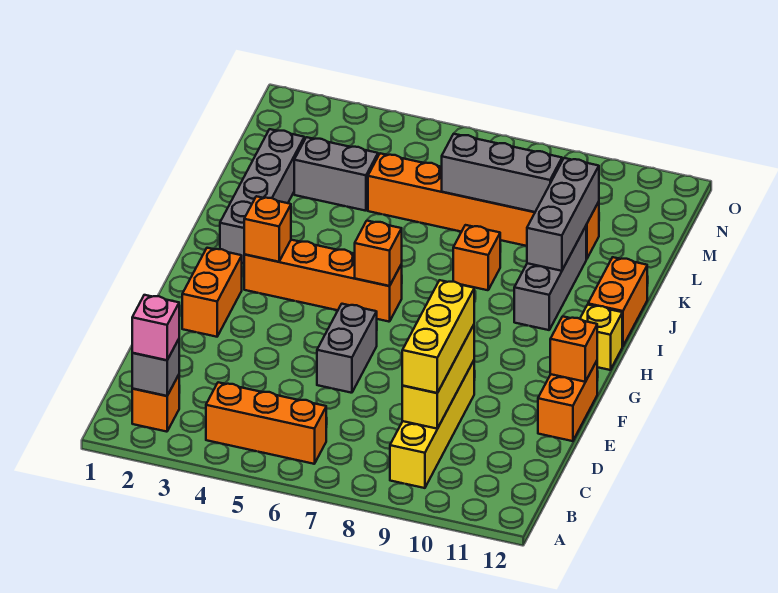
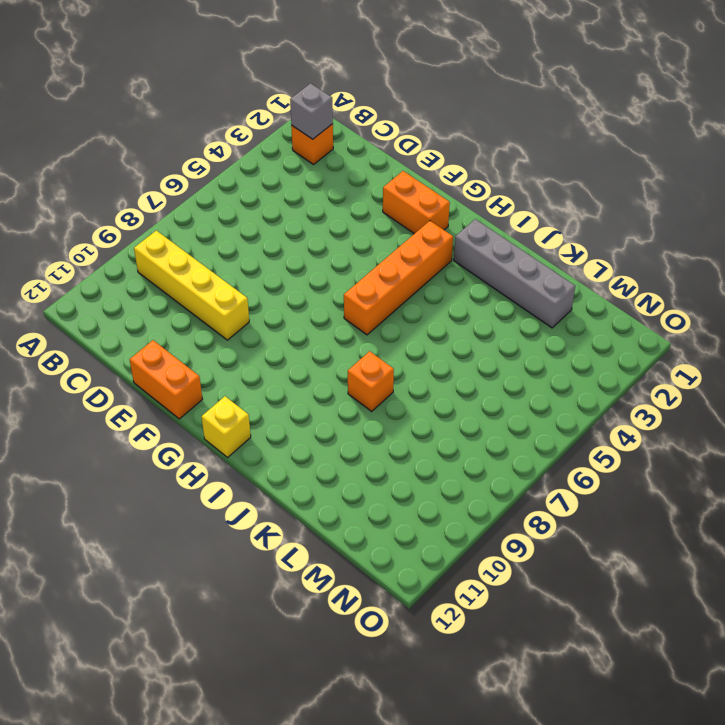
none -> orange brick B4:B6 level 1
none -> grey brick E6:F6 level 1
none -> grey brick I10:K10 level 1

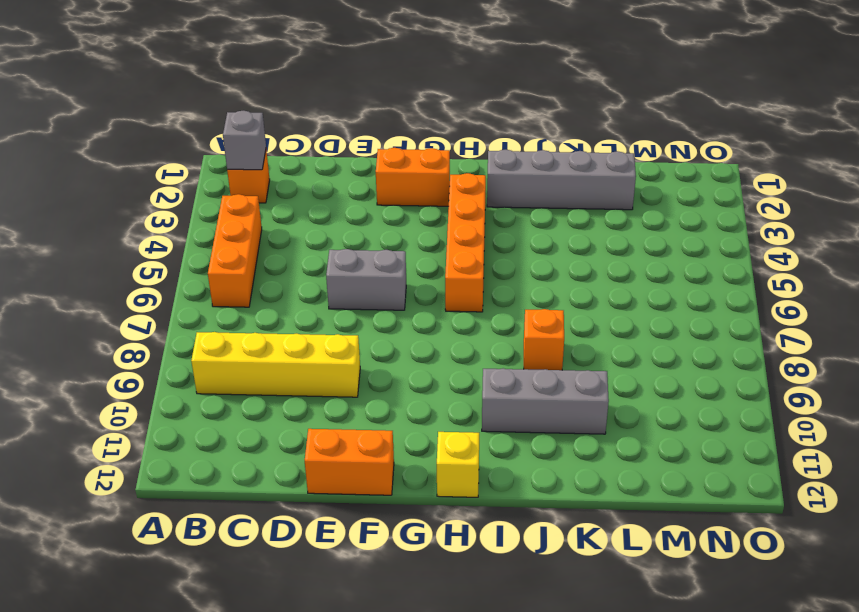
none -> orange brick I12:J12 level 1
none -> grey brick L3:L4 level 1
none -> orange brick L5:L10 level 1

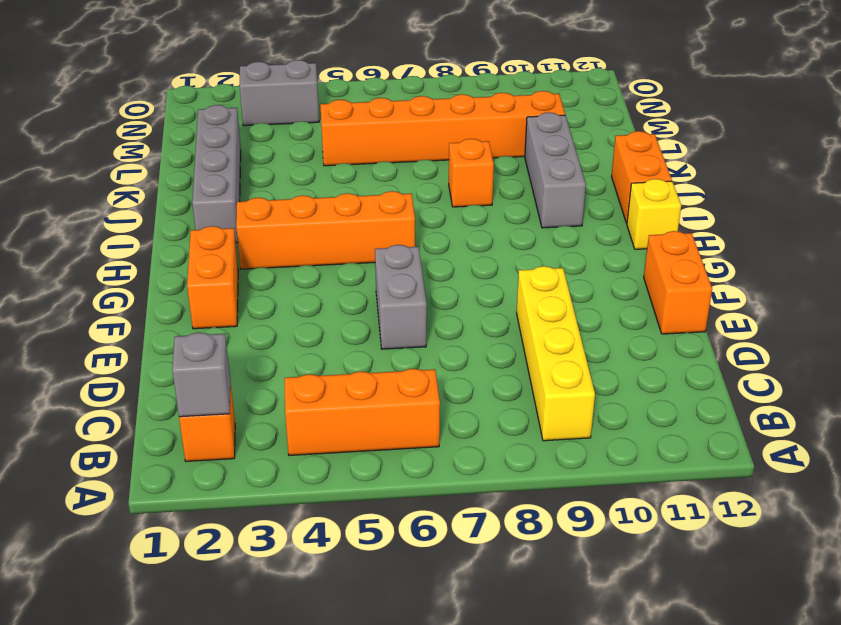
grey brick N3:N4 level 1 -> grey brick L3:L4 level 1
none -> yellow brick C9:E9 level 2
none -> orange brick F12 level 2
none -> orange brick H3 level 2

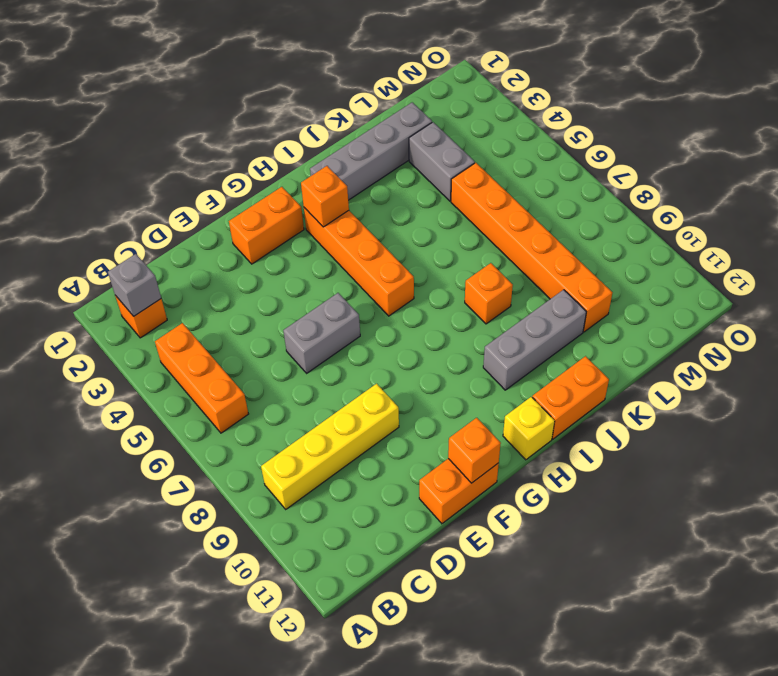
none -> yellow brick C9:E9 level 2
none -> orange brick H6 level 2
none -> grey brick J10:L10 level 2

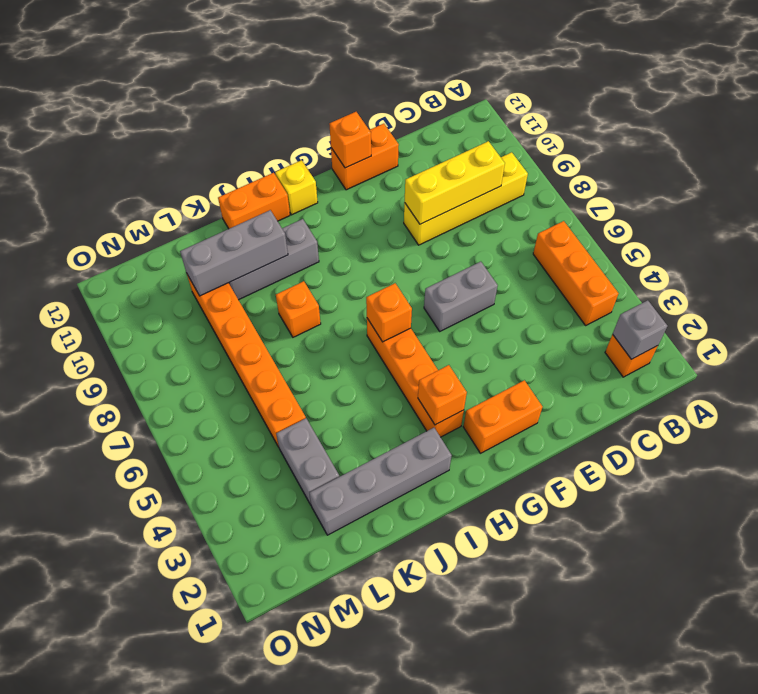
none -> grey brick L7:L9 level 2
none -> pink brick B2 level 3
none -> yellow brick C9:E9 level 3

